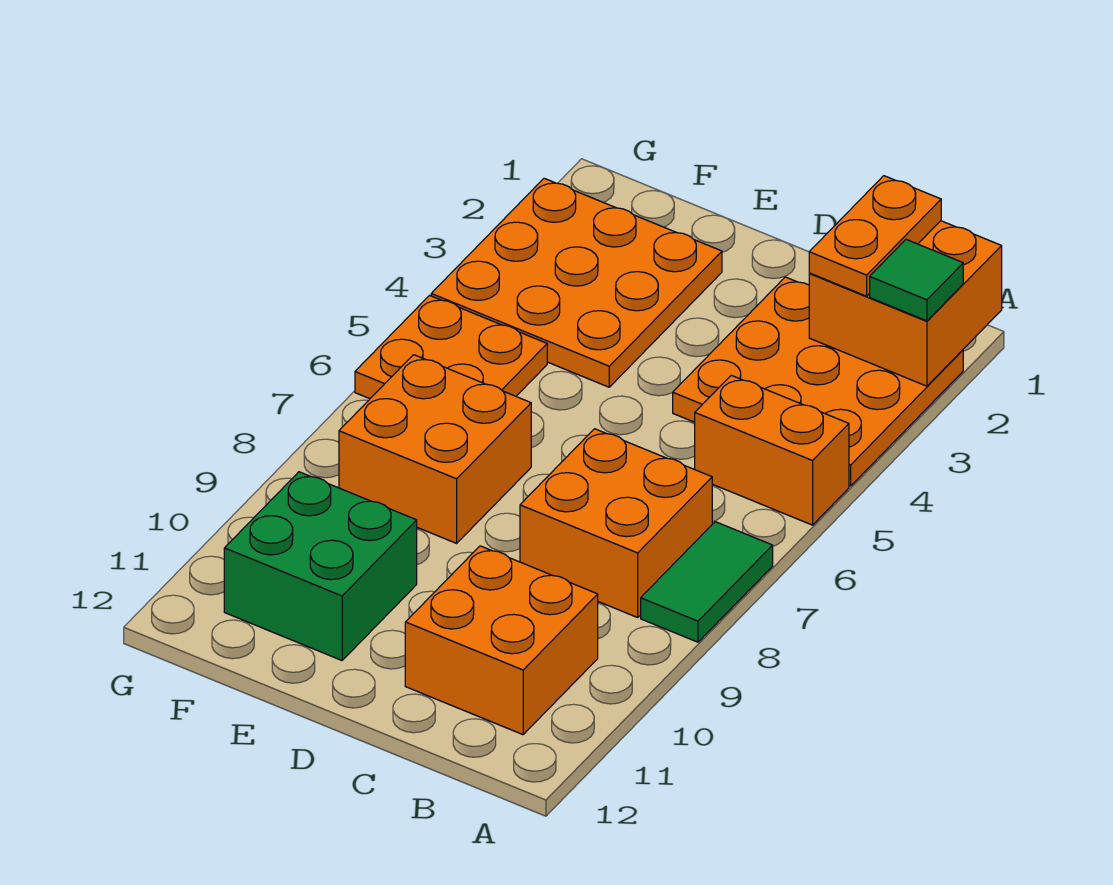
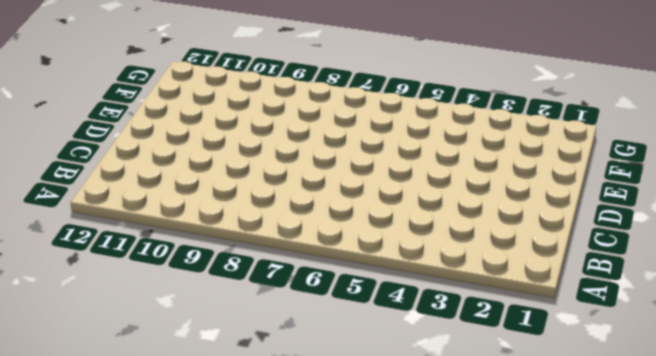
none -> orange plate A2:C4 level 1
none -> orange brick A5:B5 level 1
none -> green tile A7:A8 level 1

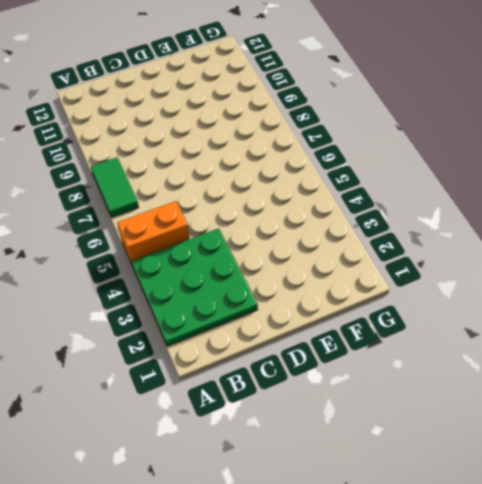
green plate A2:C4 level 1 -> orange plate A2:C4 level 1
none -> orange brick B7:C8 level 1
none -> orange brick B10:C11 level 1
none -> orange plate E2:G4 level 1

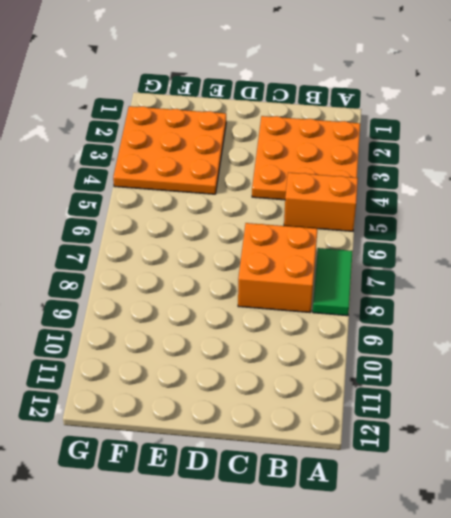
none -> orange brick B10:C11 level 1
none -> orange brick E7:F8 level 1
none -> green brick E10:F11 level 1

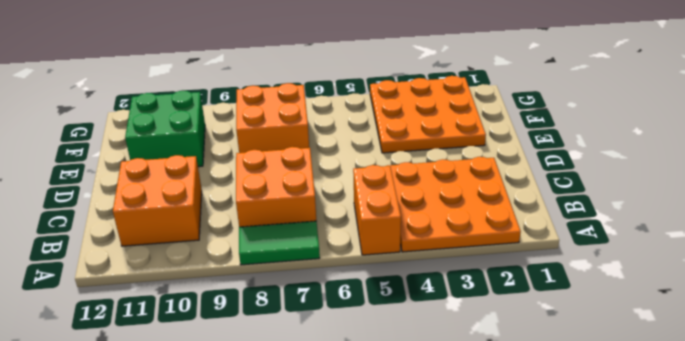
none -> orange plate F5:G6 level 1
none -> orange brick A1:B2 level 2
none -> green tile A2 level 3

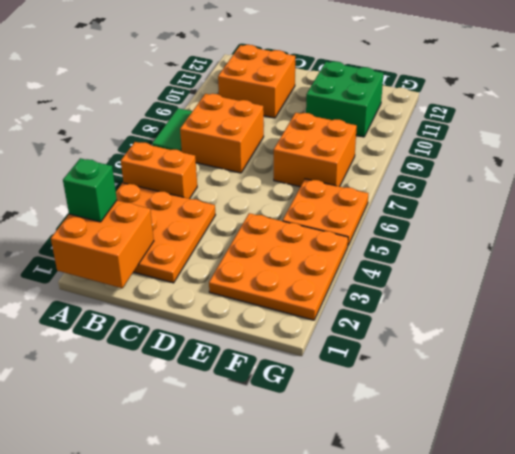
green brick A2 level 3 -> green tile A2 level 3
none -> orange plate B1:B2 level 3

